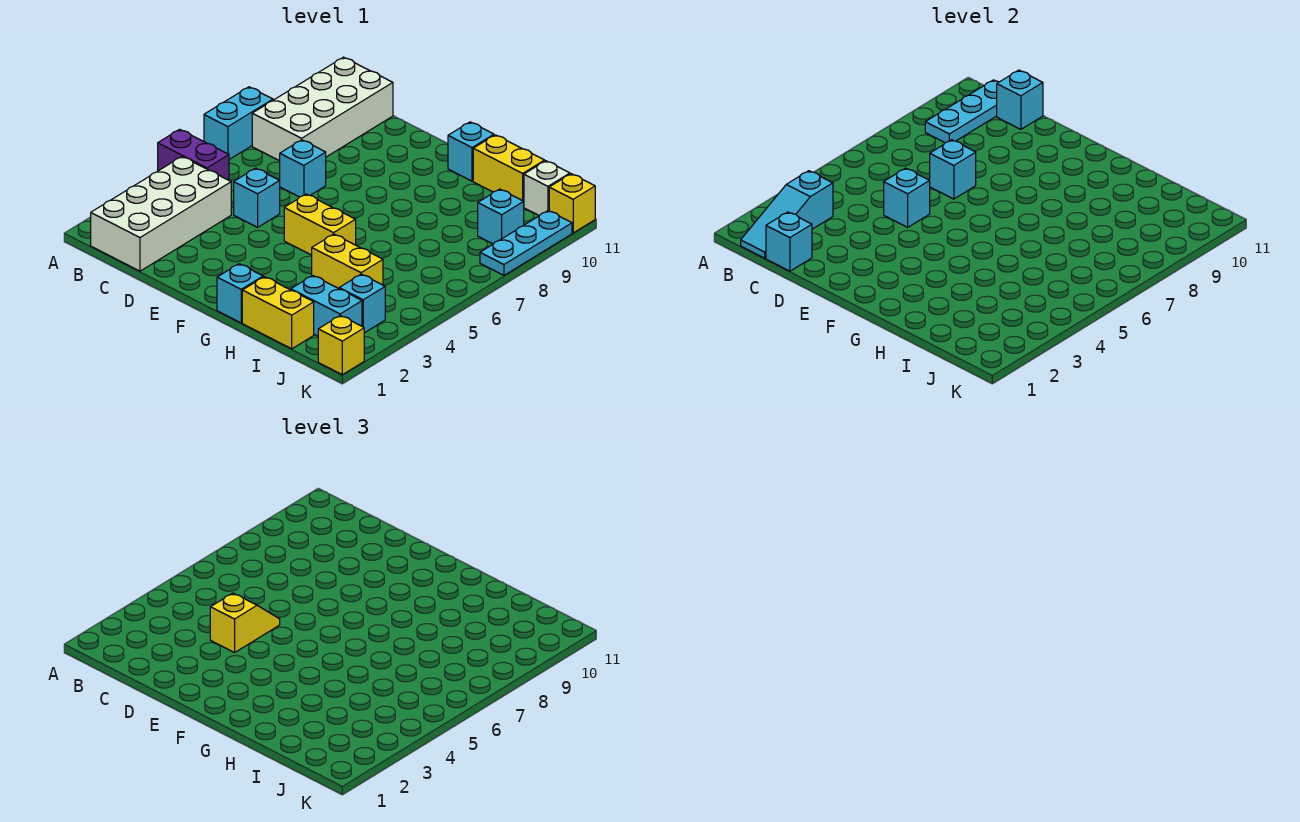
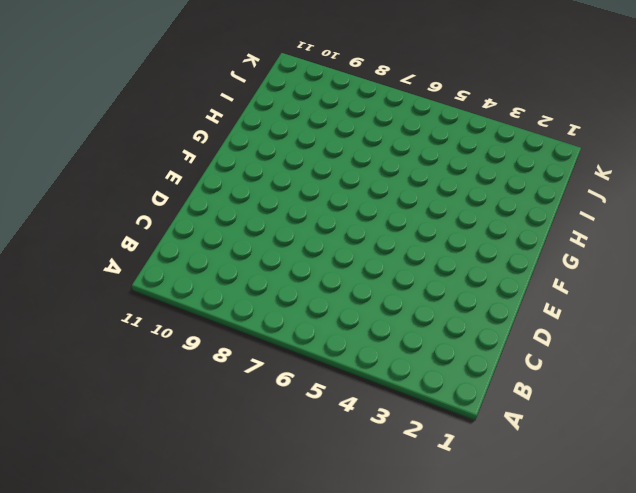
none -> purple brick A5:B5 level 1
none -> cyan brick A7:A8 level 1
none -> white brick B1:C4 level 1

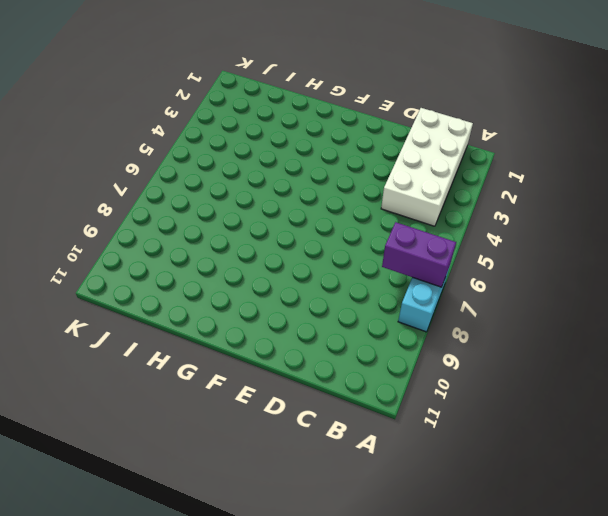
purple brick A7:B7 level 2 -> purple brick A5:B5 level 1
none -> white brick B8:C11 level 1
none -> cyan brick D5 level 1
none -> cyan brick D7 level 1

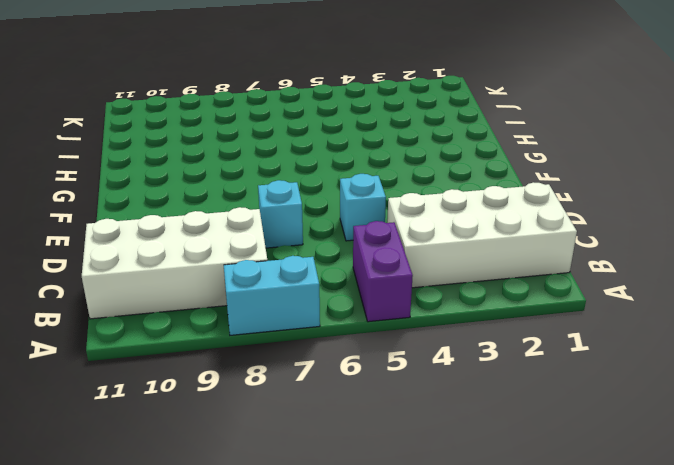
none -> yellow brick F5:G5 level 1
none -> cyan brick G1 level 1
none -> cyan brick G11 level 1

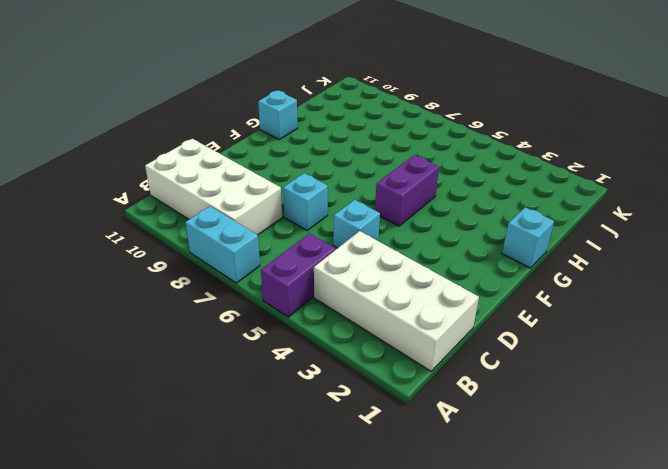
purple brick F5:G5 level 1 -> yellow brick F5:G5 level 1
none -> yellow brick H1:I1 level 1
none -> yellow brick H4:I4 level 1
none -> yellow brick H11:I11 level 1

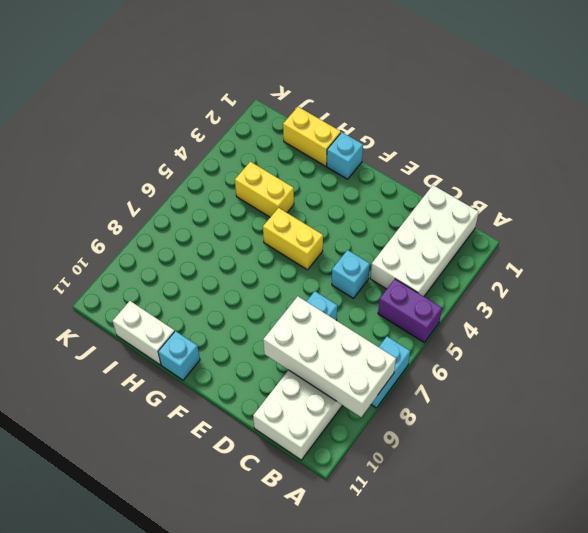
white brick A8:D9 level 2 -> cyan plate B9:B11 level 2
white brick H11:I11 level 1 -> yellow brick H11:I11 level 1
none -> cyan brick I2:J2 level 1
none -> cyan brick J3 level 1
none -> cyan brick J9 level 1

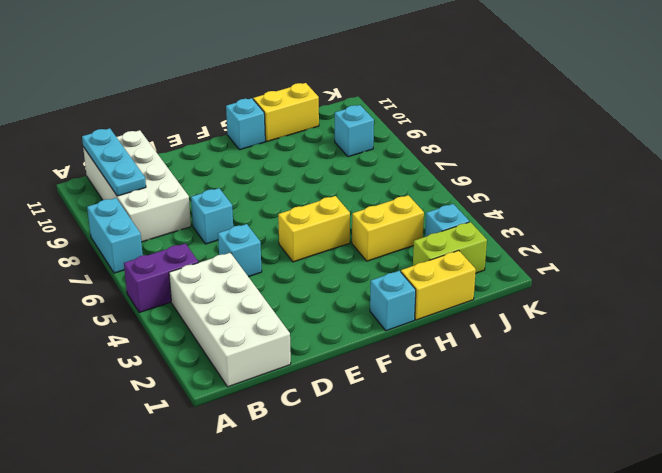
lime brick I2:J2 level 1 -> cyan brick I2:J2 level 1
none -> white brick J11 level 1
none -> yellow brick K1 level 1
none -> cyan plate K8:K10 level 1

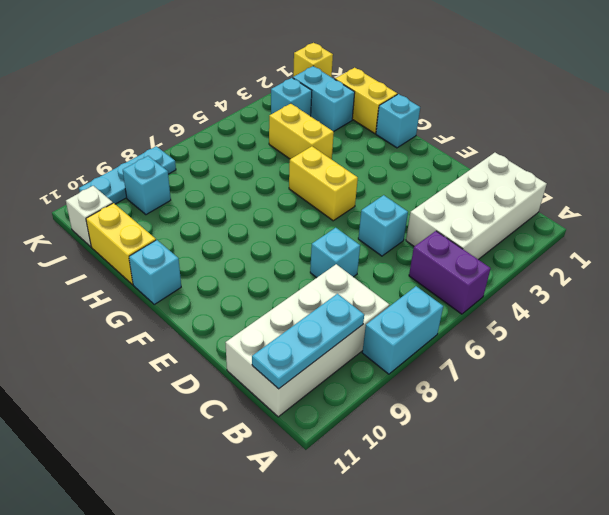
none -> yellow brick K11 level 1
none -> cyan slope B1:B3 level 2 top 3
none -> cyan brick C1 level 2

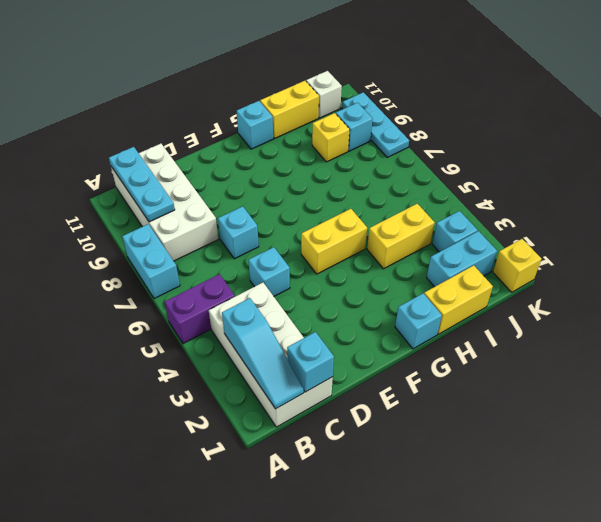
yellow brick I9 level 1 -> yellow brick K11 level 1
none -> cyan brick C11 level 2
none -> cyan brick D5 level 2
none -> cyan brick D7 level 2

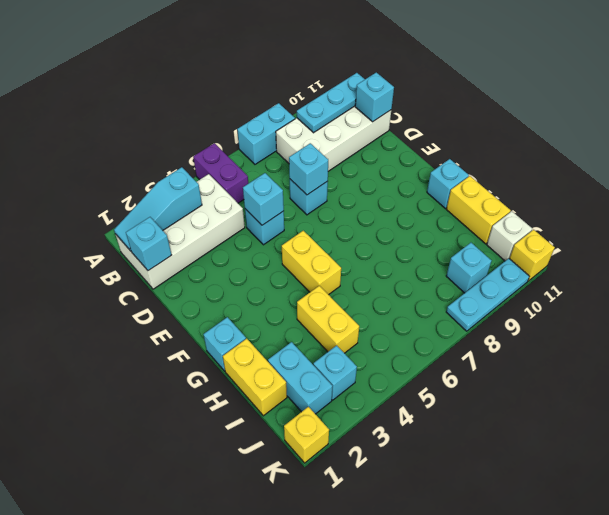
none -> yellow slope D4:D5 level 3 top 4

